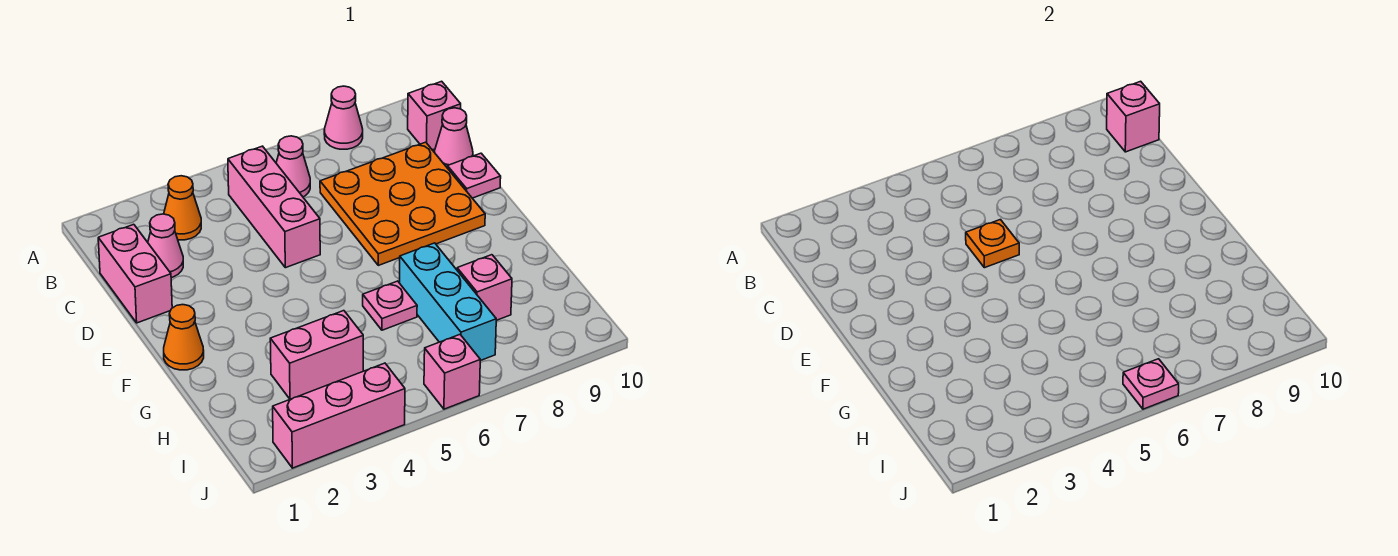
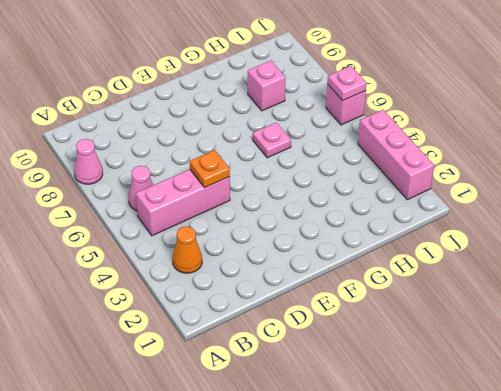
none -> pink brick B10 level 1
none -> pink brick C1:D1 level 1
none -> pink cone C2 level 1

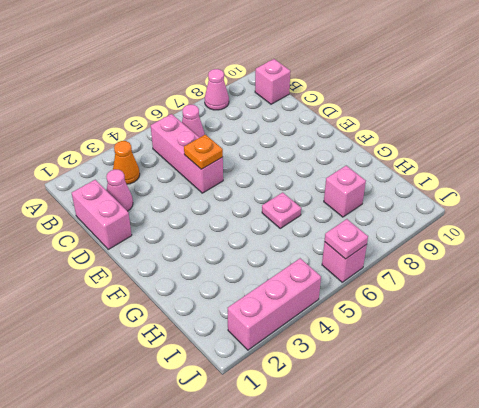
none -> orange plate C7:E9 level 1
none -> pink cone C10 level 1
none -> pink plate D10 level 1

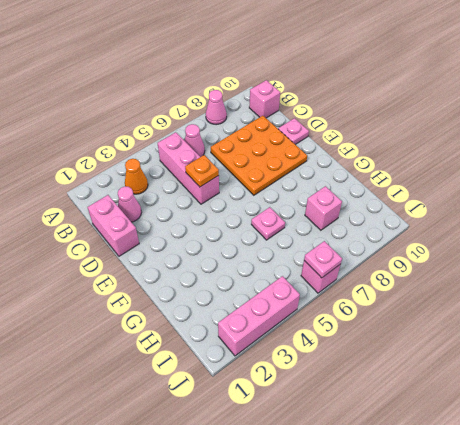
none -> pink cone C10 level 1
none -> orange cone F1 level 1
none -> cyan brick G7:I7 level 1

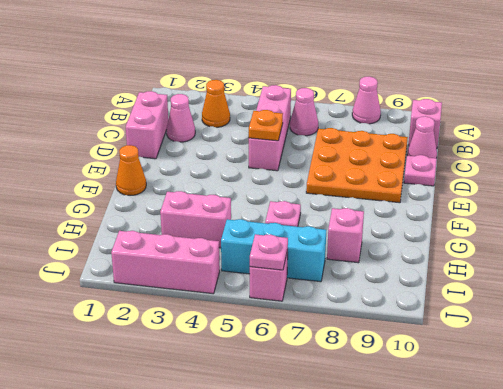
cyan brick I5:I7 level 1 -> cyan brick G7:I7 level 1
none -> pink brick B10 level 2

